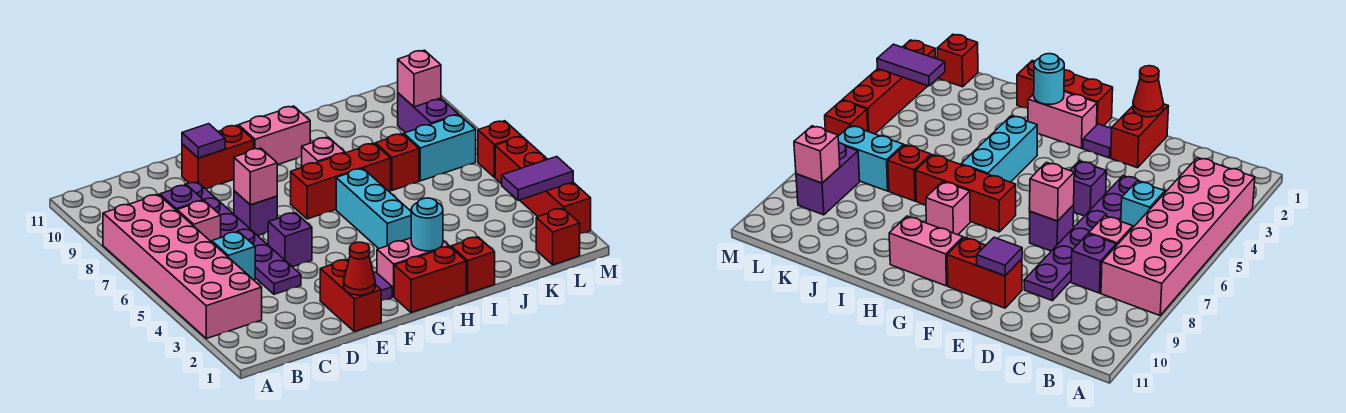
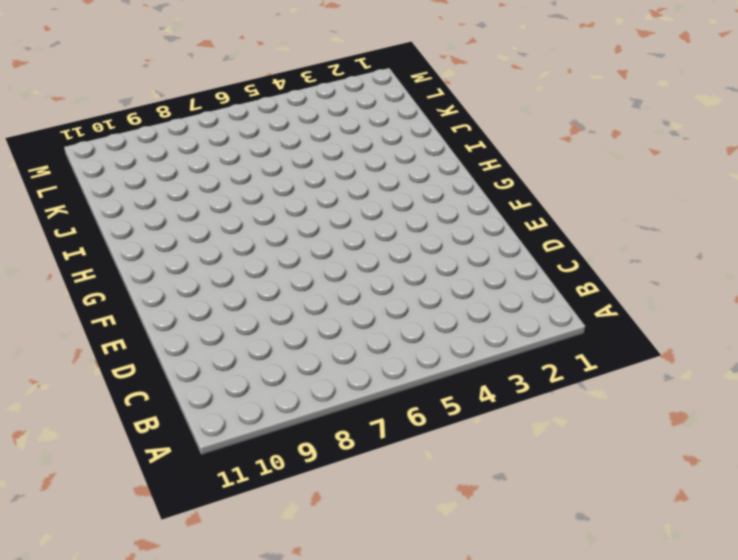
none -> pink brick A3:B8 level 1
none -> cyan brick C5 level 1
none -> pink brick C7 level 1

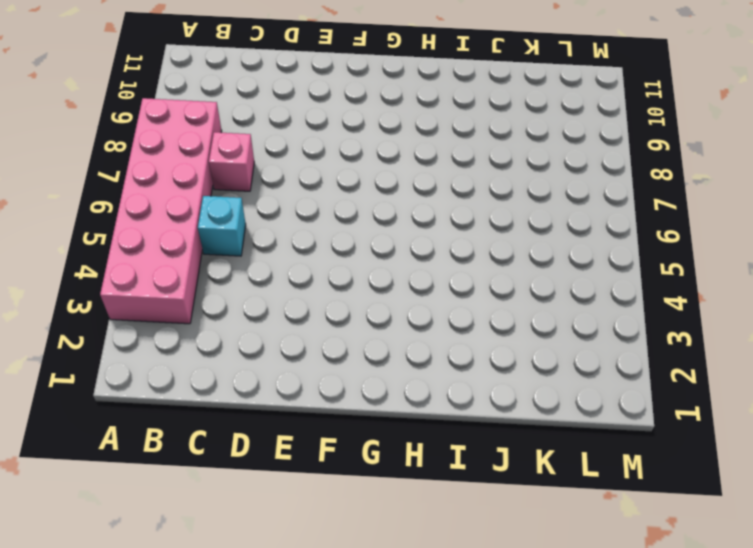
none -> purple brick C8 level 1
none -> purple plate D4:D9 level 1
none -> red brick E1:E2 level 1

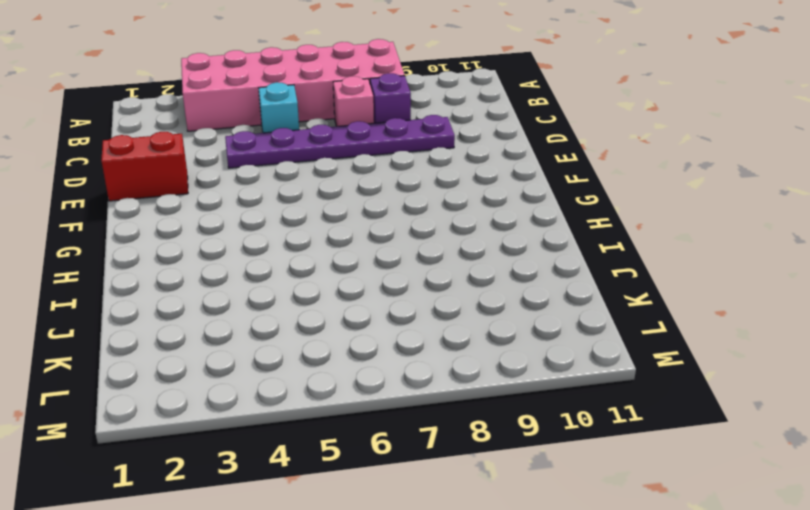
none -> purple brick E5 level 1
none -> purple brick E7 level 1
none -> red brick E10:F10 level 1

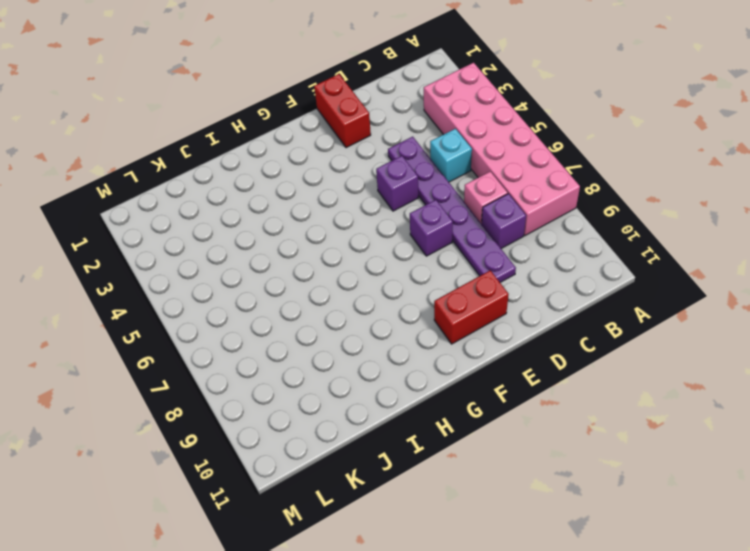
none -> purple tile F2 level 1
none -> red brick G1:H1 level 1
none -> pink brick G2:H2 level 1

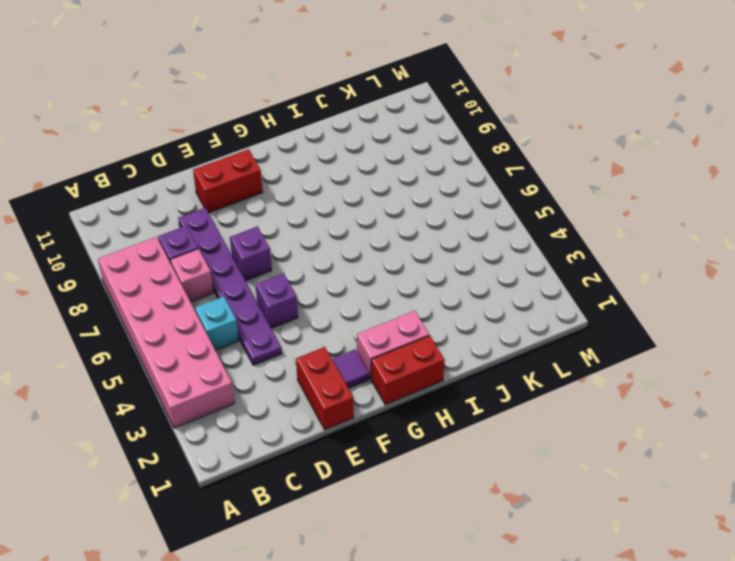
none -> red brick G7:I7 level 1
none -> pink brick G10:H10 level 1
none -> cyan brick H4:H6 level 1

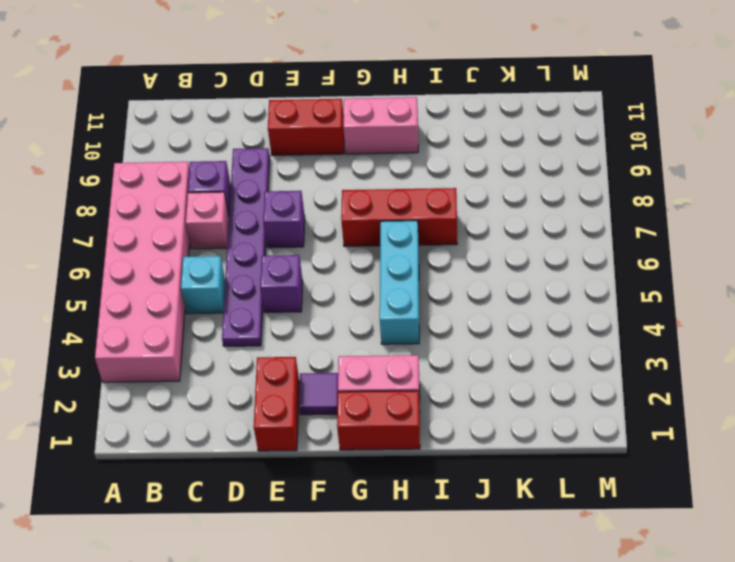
none -> pink brick H8 level 1
none -> red brick I1 level 1
none -> red brick J7 level 1

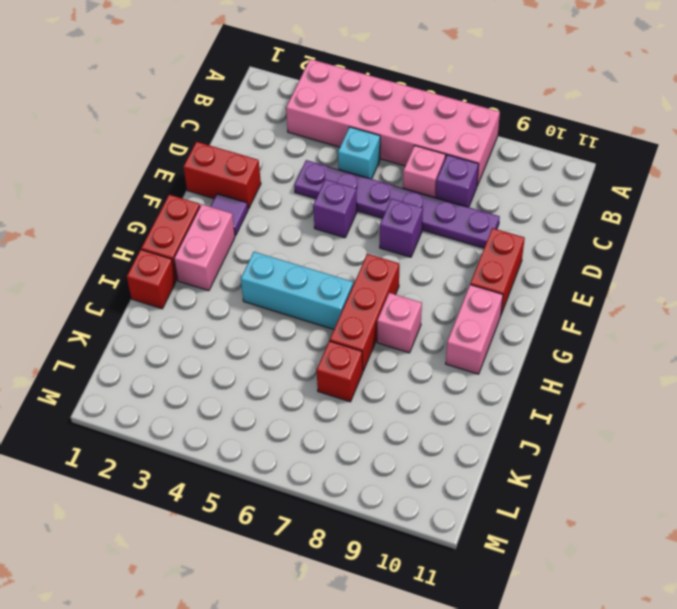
none -> cyan brick K7:L7 level 1
none -> red brick L1 level 1
none -> purple brick L8:L9 level 1

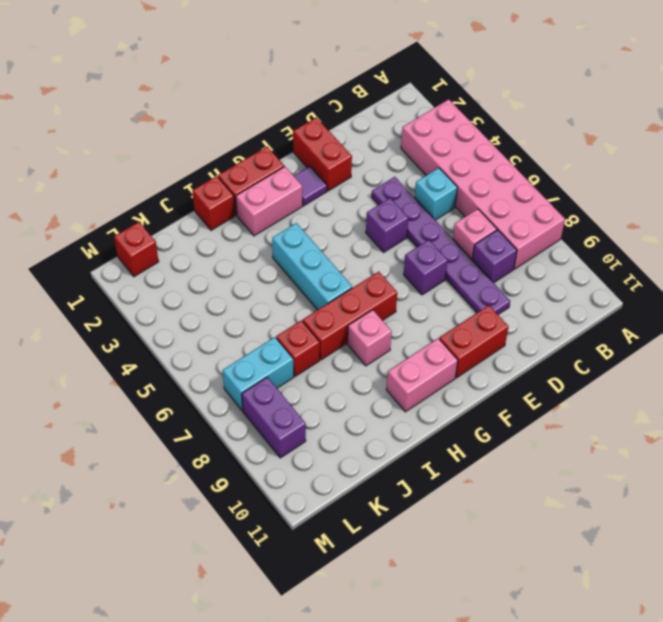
none -> red brick M2:M5 level 1
none -> red brick M6 level 1
none -> red cone E1 level 2

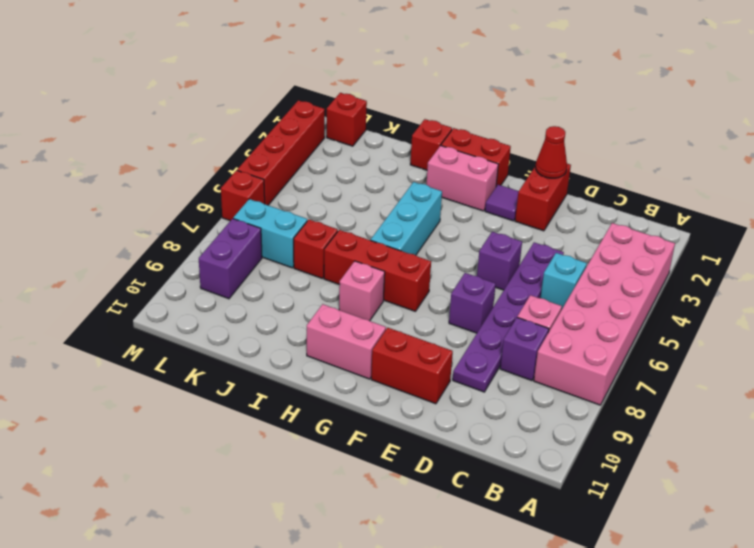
none -> pink brick E7 level 2
none -> purple tile E10 level 2
none -> cyan round brick H2 level 2

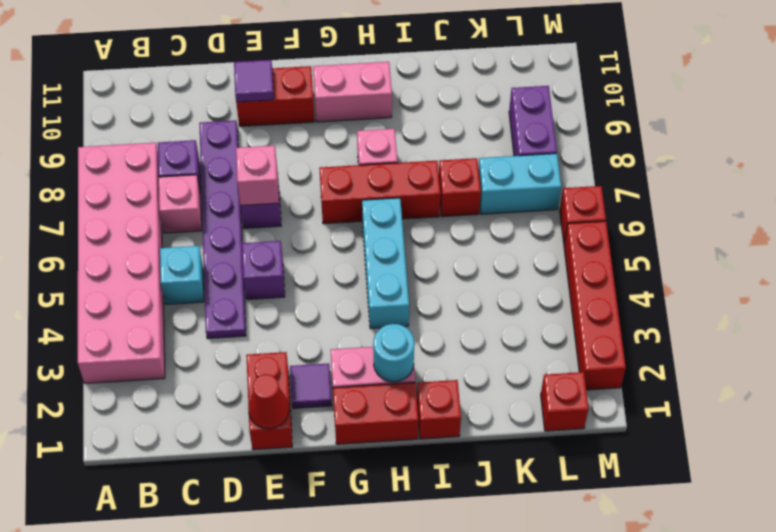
none -> purple tile L3:M3 level 2
none -> pink brick L9 level 2

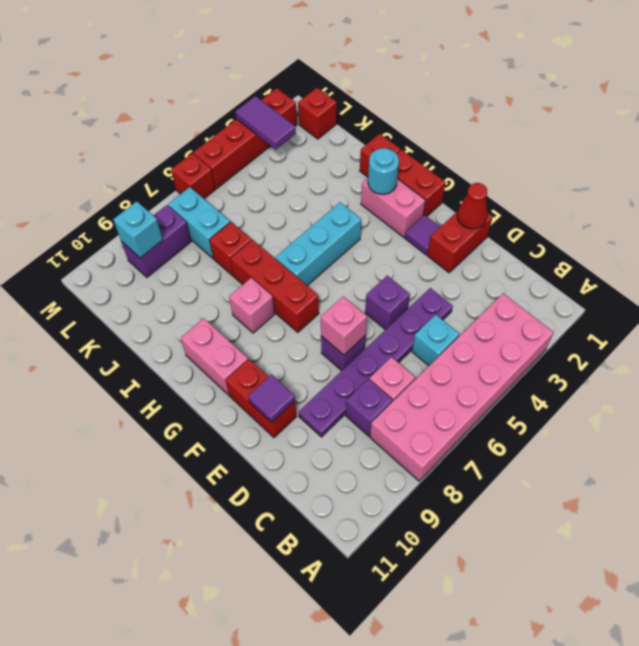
cyan brick L9 level 2 -> pink brick L9 level 2

